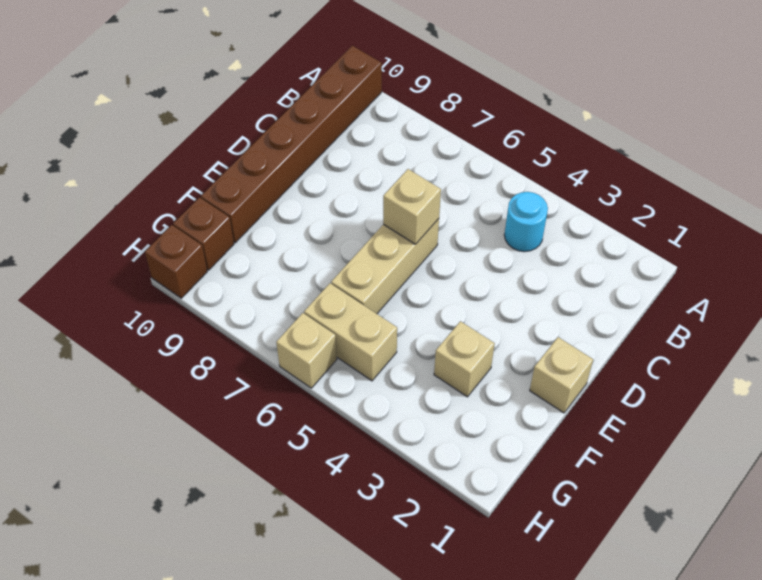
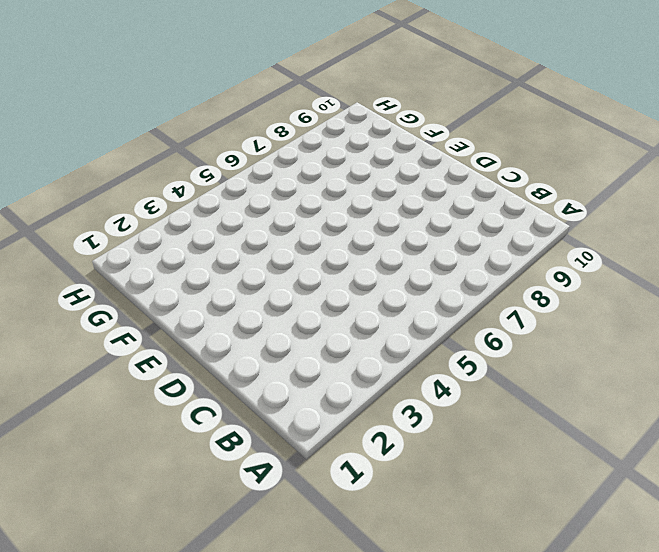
none -> brown brick A10:F10 level 1
none -> cyan round brick B4 level 1

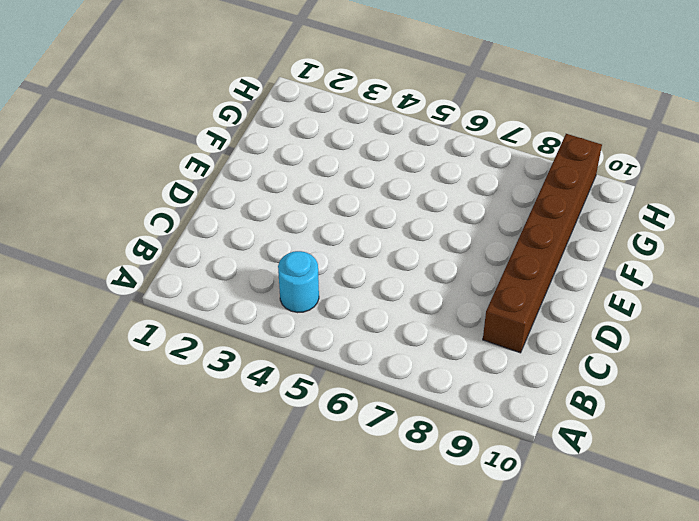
brown brick C9:H9 level 1 -> brown brick A10:F10 level 1
none -> tan brick D6:F6 level 1
none -> tan brick E1 level 1

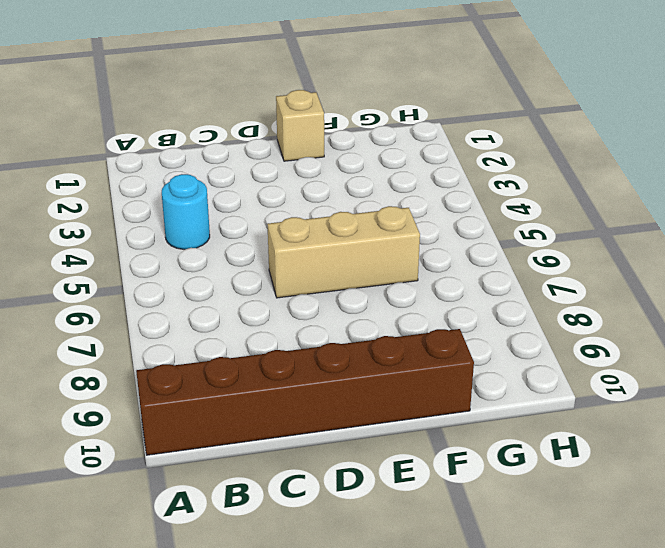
none -> tan brick F3 level 1
none -> tan brick G5:G6 level 1

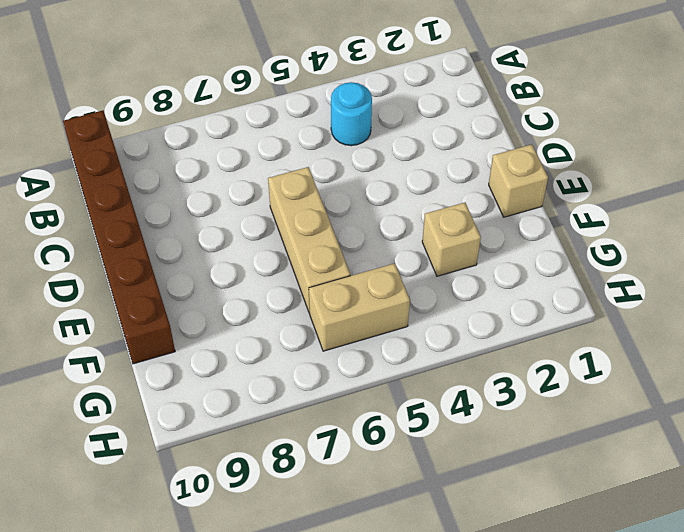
none -> brown brick G10 level 1
none -> tan brick H6 level 1

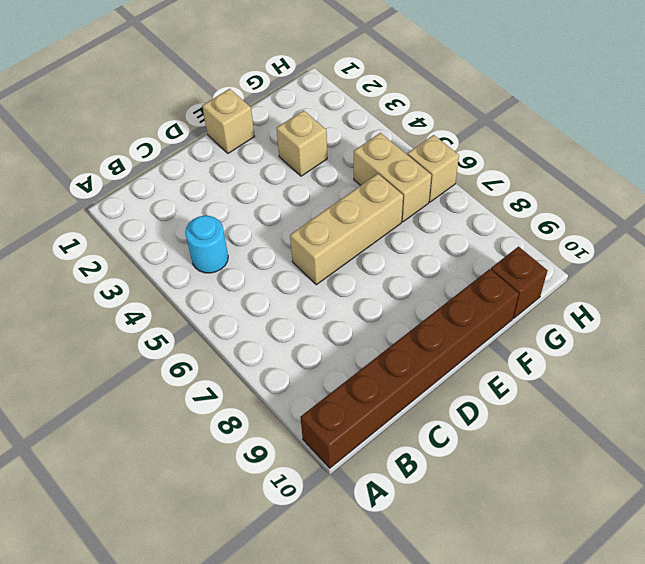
none -> brown brick H10 level 1
none -> tan brick D6 level 2

